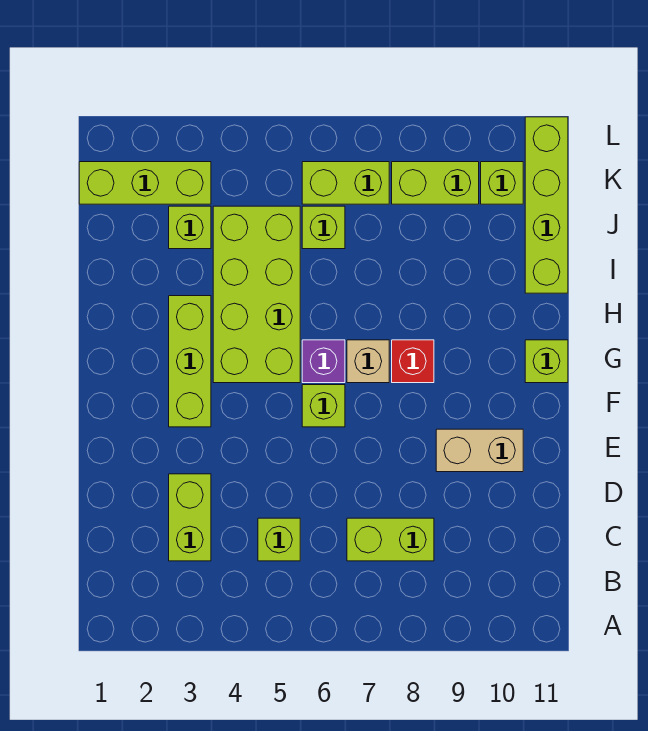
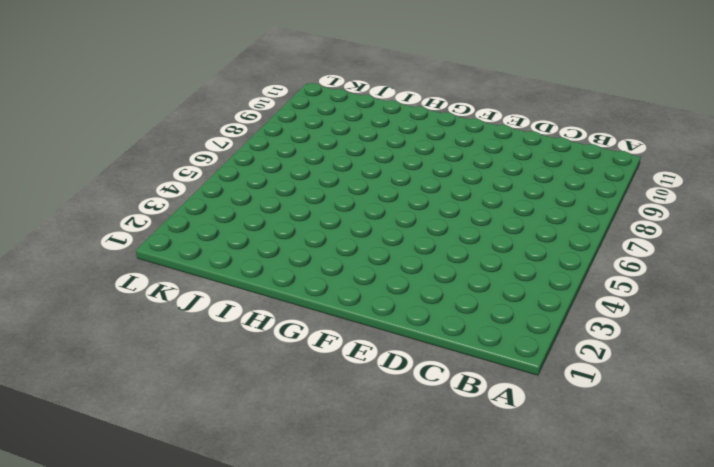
none -> lime brick C3:D3 level 1
none -> lime brick C5 level 1
none -> lime brick C7:C8 level 1

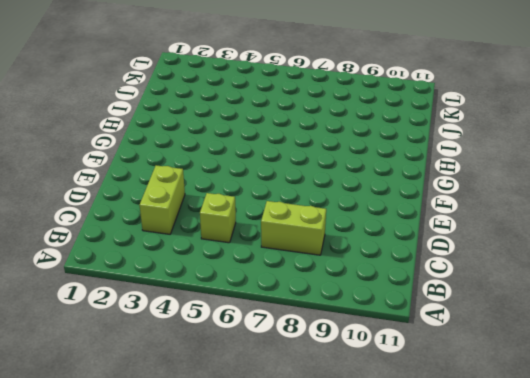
none -> tan brick E9:E10 level 1
none -> lime brick F3:H3 level 1
none -> lime brick F6 level 1

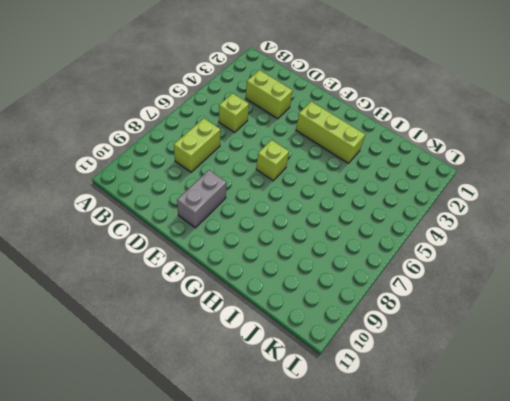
grey brick E9:E10 level 1 -> tan brick E9:E10 level 1
none -> lime brick G4:J5 level 1
none -> purple brick G6 level 1
none -> tan brick G7 level 1

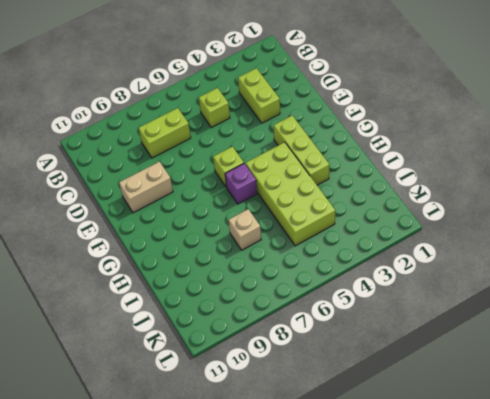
tan brick I7 level 1 -> tan brick G7 level 1
none -> red brick G8 level 1
none -> lime brick G11 level 1
none -> lime brick I11:L11 level 1

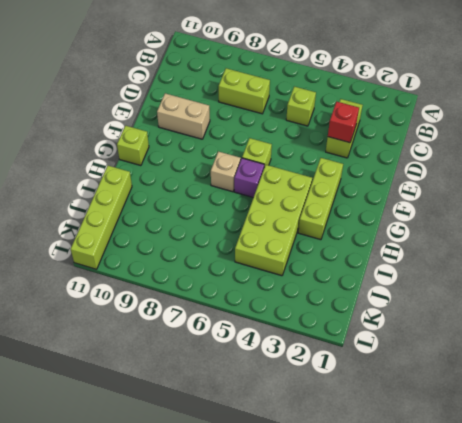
red brick D3 level 2 -> red brick G8 level 1
none -> lime brick J3 level 1
none -> lime brick J6 level 1
none -> lime brick K1:K3 level 1

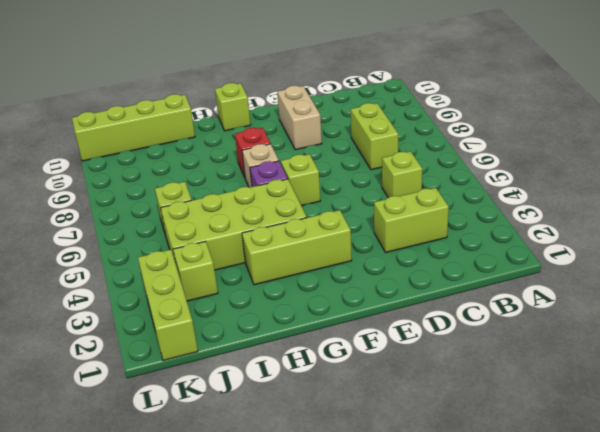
none -> lime brick K6:K7 level 1
none -> lime brick K8:K9 level 1
none -> lime brick K10 level 1

